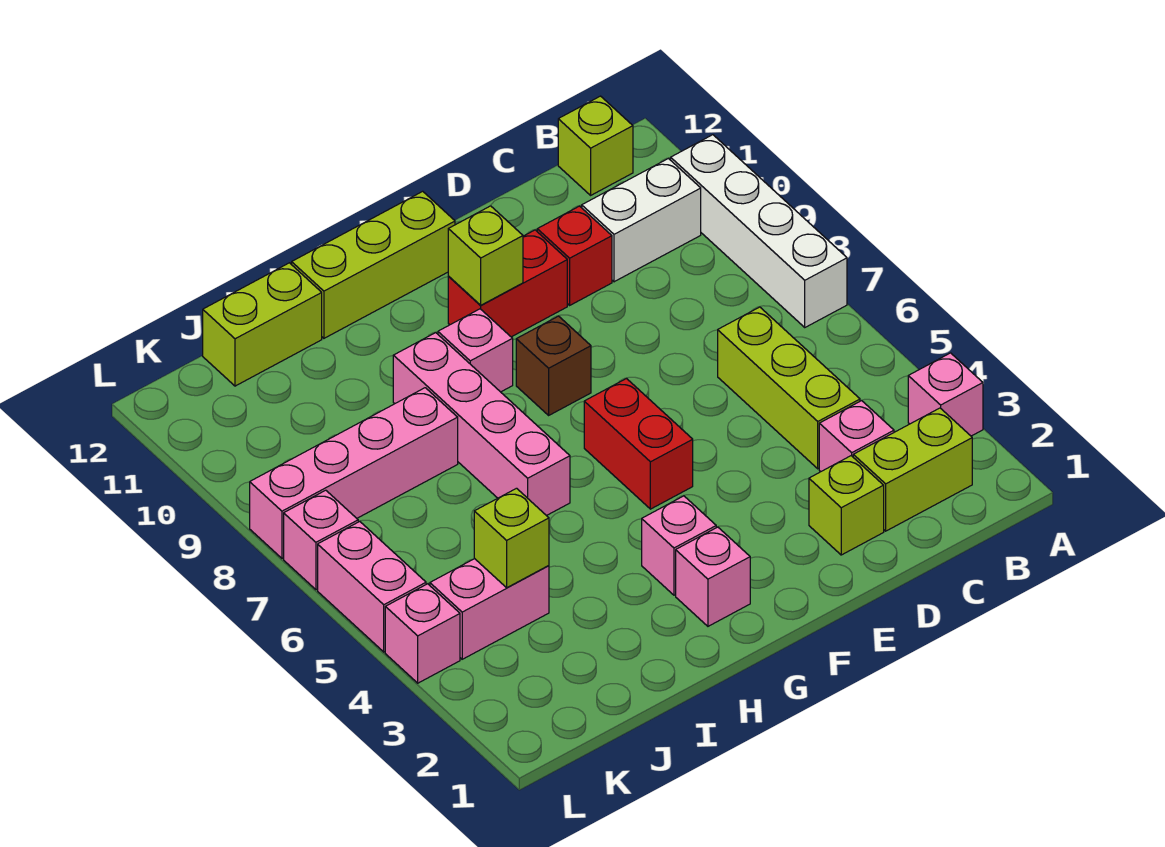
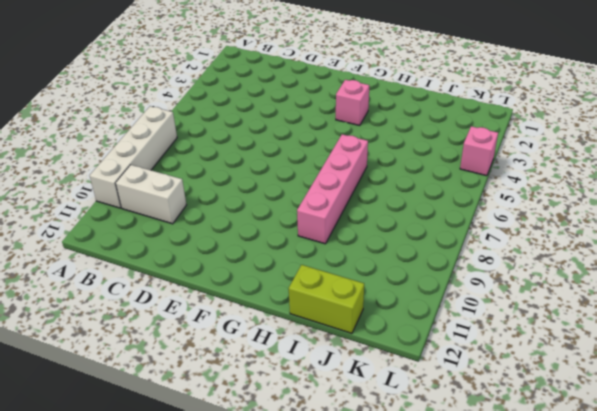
none -> pink brick A3 level 1
none -> lime brick B2:C2 level 1
none -> lime brick B12 level 1

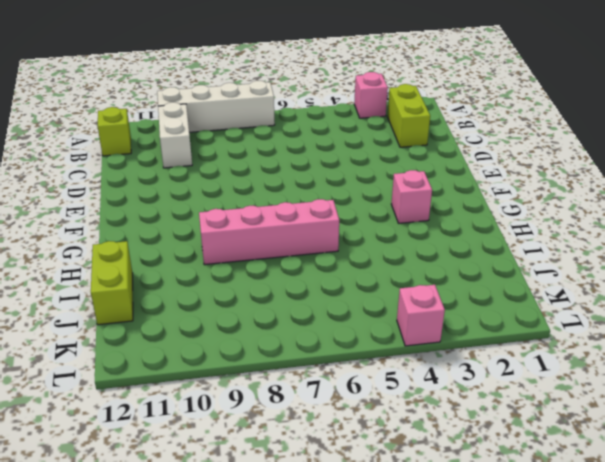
none -> pink brick C3 level 1
none -> lime brick C4:C6 level 1
none -> lime brick D2 level 1

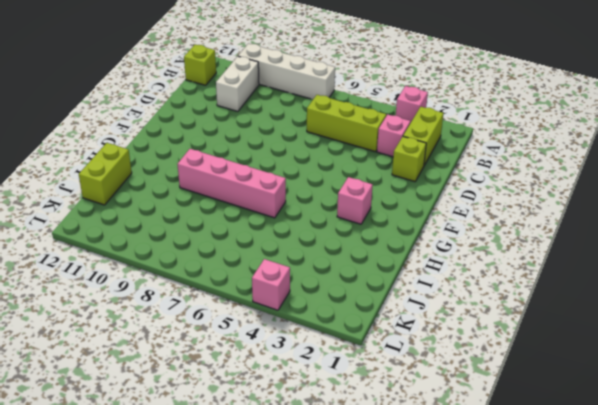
none -> red brick D10 level 1
none -> red brick E10:F10 level 1
none -> red brick F5:F6 level 1

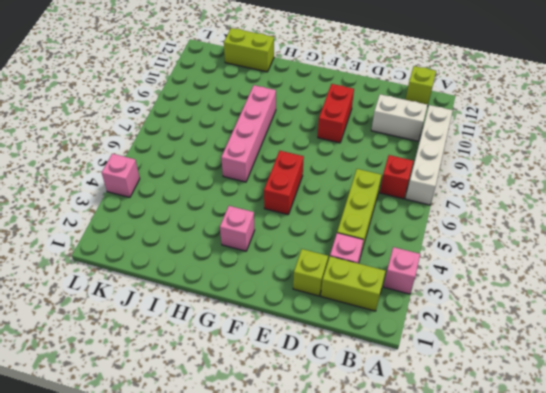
red brick B7 level 1 -> red brick D10 level 1
red brick E9:E10 level 1 -> red brick E10:F10 level 1
none -> brown brick F8 level 1
none -> lime brick F12:H12 level 1
none -> pink brick G2 level 1

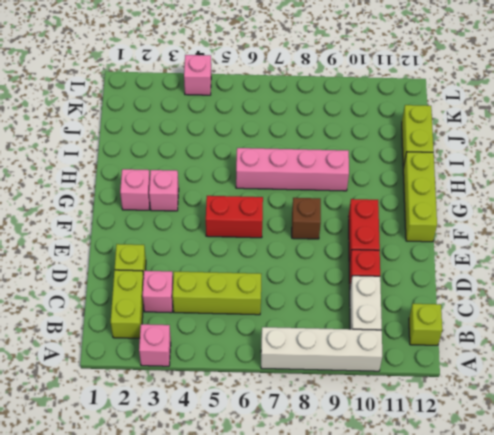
none -> pink brick G9 level 1
none -> pink brick I8:L8 level 1
none -> pink brick J4:K4 level 1

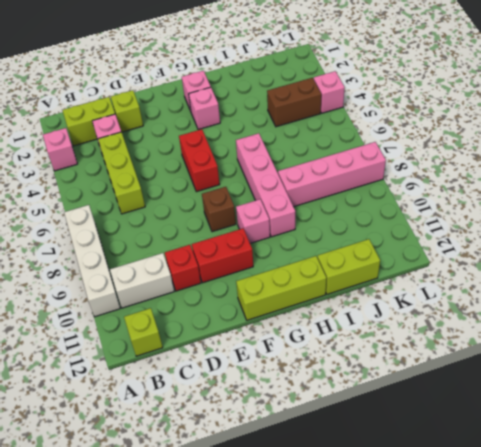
brown brick J4:K4 level 1 -> pink brick J4:K4 level 1
none -> pink brick L5:L6 level 1
none -> pink brick L7 level 1
none -> lime brick F10 level 2

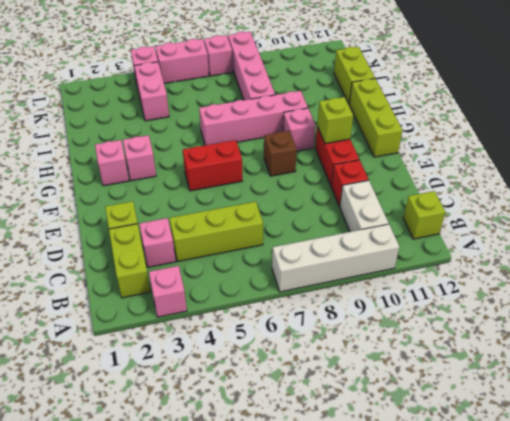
none -> lime brick J4 level 2

